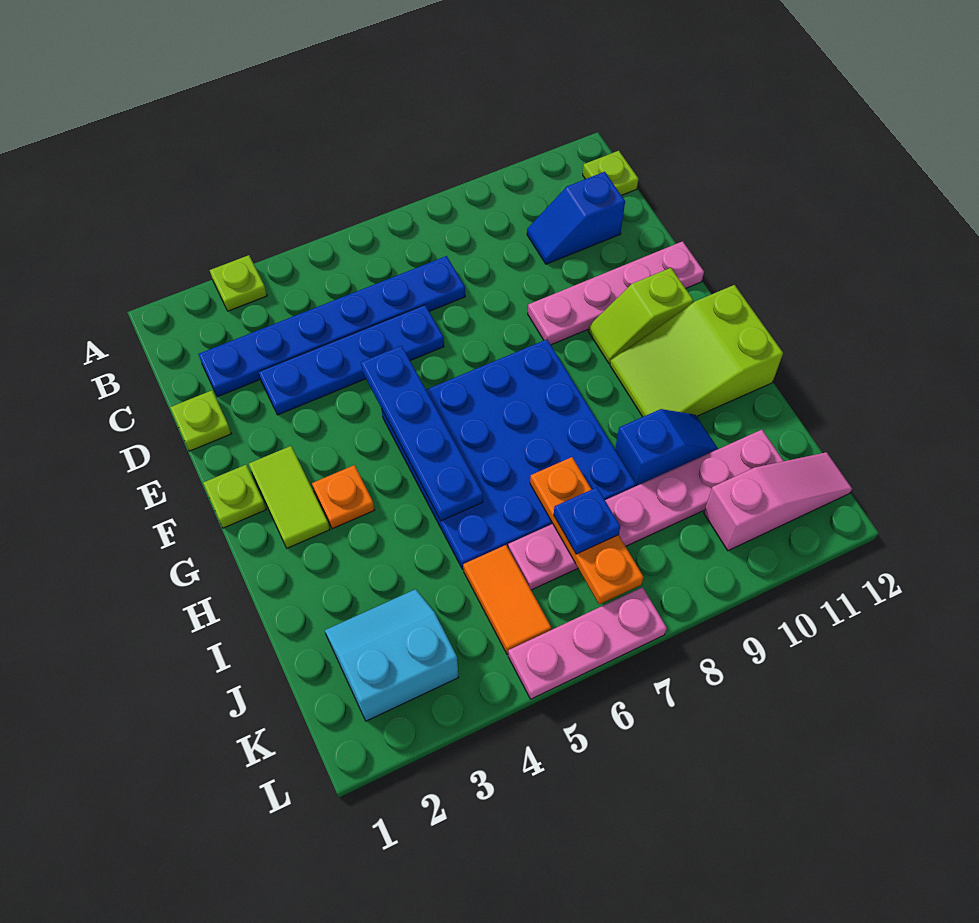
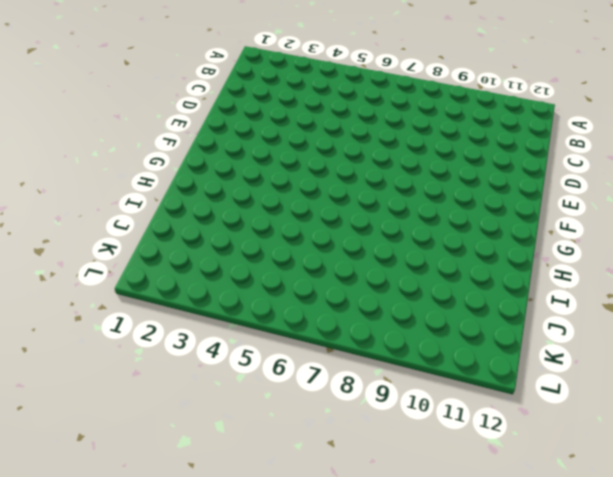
none -> lime plate A3 level 1
none -> lime plate B12 level 1
none -> blue plate C2:C7 level 1

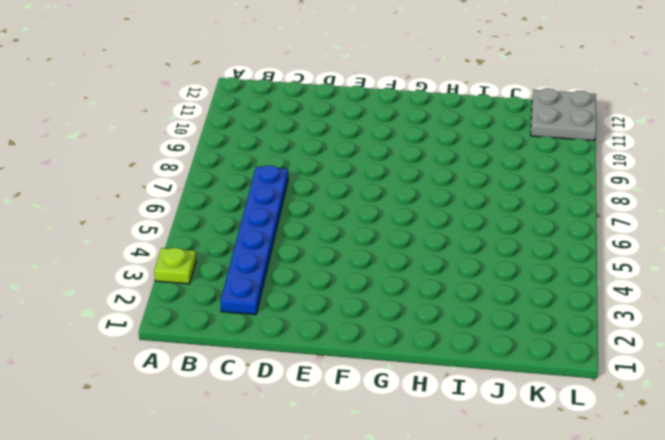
grey plate K11:L12 level 1 -> pink slope K10:K12 level 1 top 10
none -> lime plate B12 level 1
none -> blue slope C10:C11 level 1 top 11
none -> lime plate D1 level 1

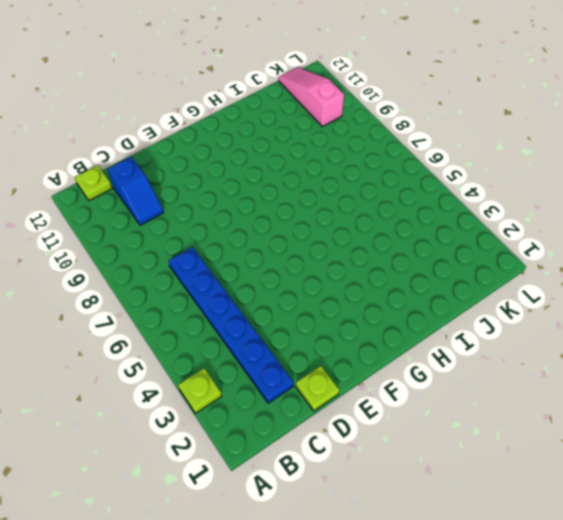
none -> blue plate D3:D6 level 1
none -> pink plate E9:E12 level 1
none -> lime plate F1 level 1

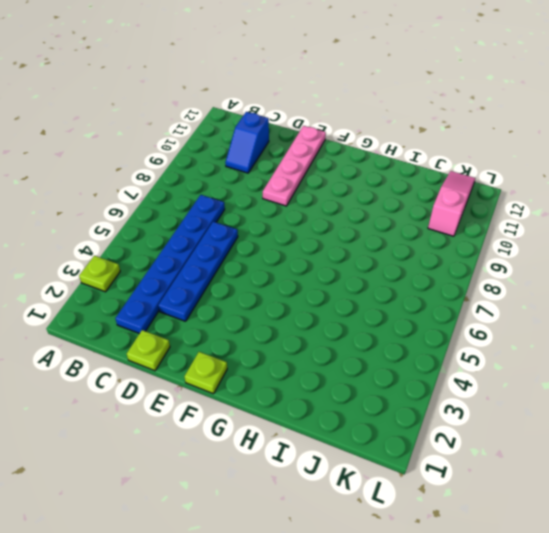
none -> lime plate B12 level 1
none -> lime tile F2:G2 level 1
none -> blue plate F5:I8 level 1

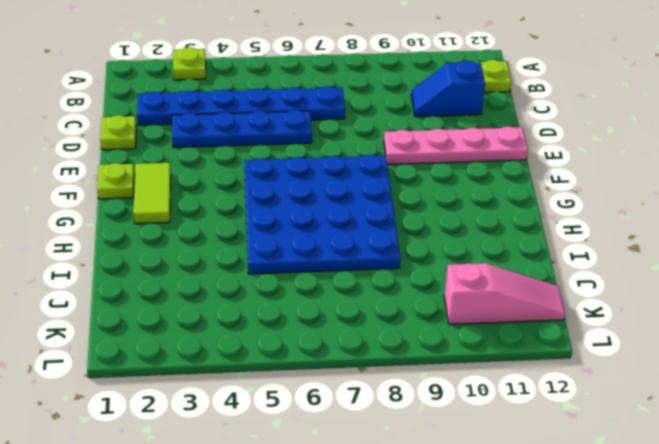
none -> lime slope F10:F11 level 1 top 11
none -> orange plate G3 level 1
none -> lime slope G10:H12 level 1 top 12

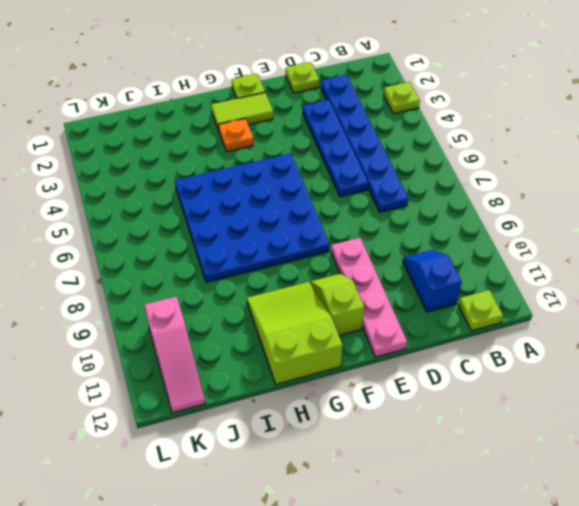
none -> blue slope I9:I10 level 1 top 9
none -> cyan slope J2:K3 level 1 top K
none -> orange tile J5:K5 level 1

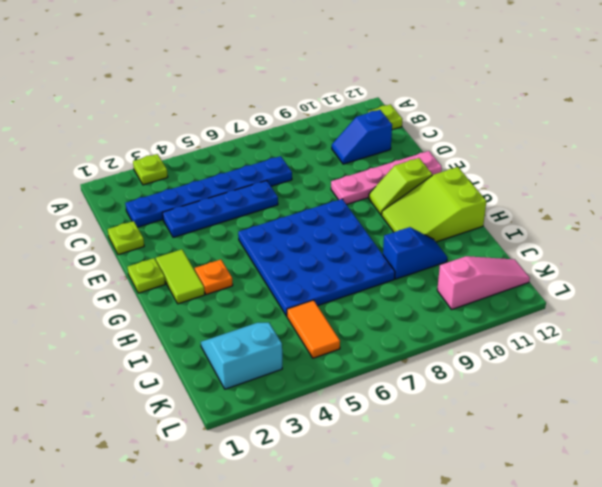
none -> pink plate J6:J11 level 1
none -> pink plate L5:L7 level 1
none -> blue plate E5:H5 level 2

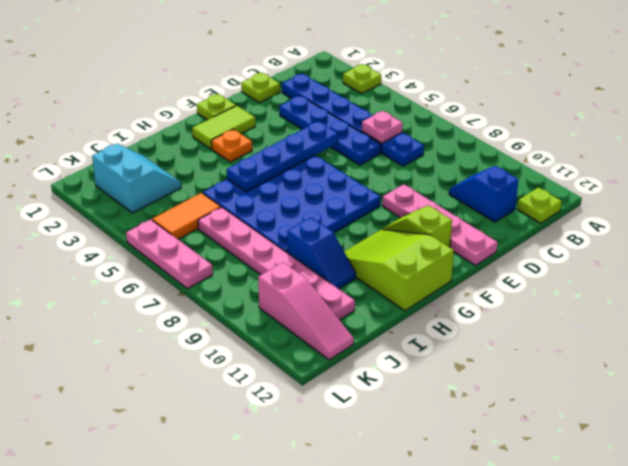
pink plate C6 level 2 -> none
none -> orange plate I7:K7 level 2
none -> blue plate J7 level 3

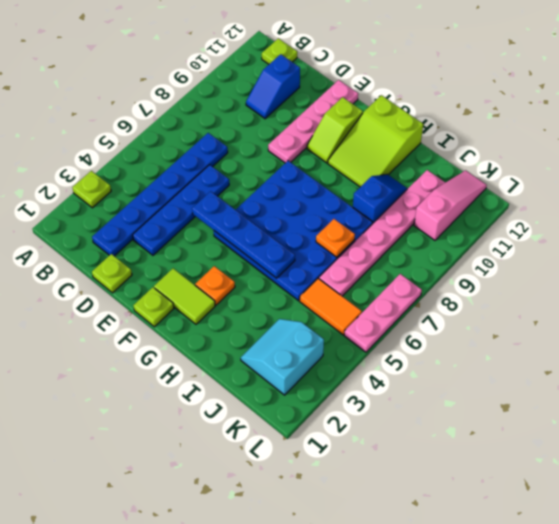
orange plate I7 level 2 -> orange plate I7:K7 level 2
none -> blue plate J7 level 3

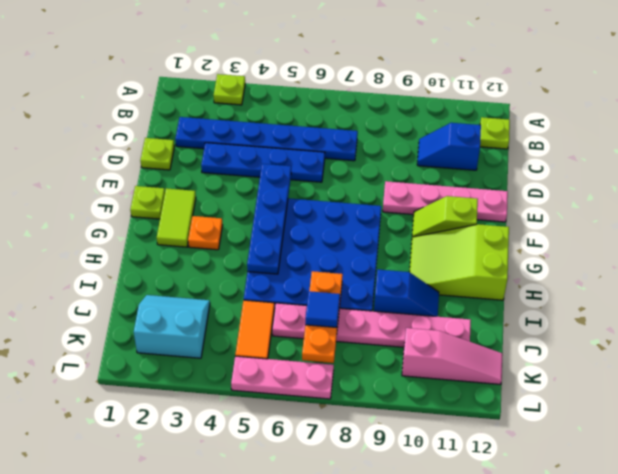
blue tile J7 level 3 -> blue plate J7 level 3

